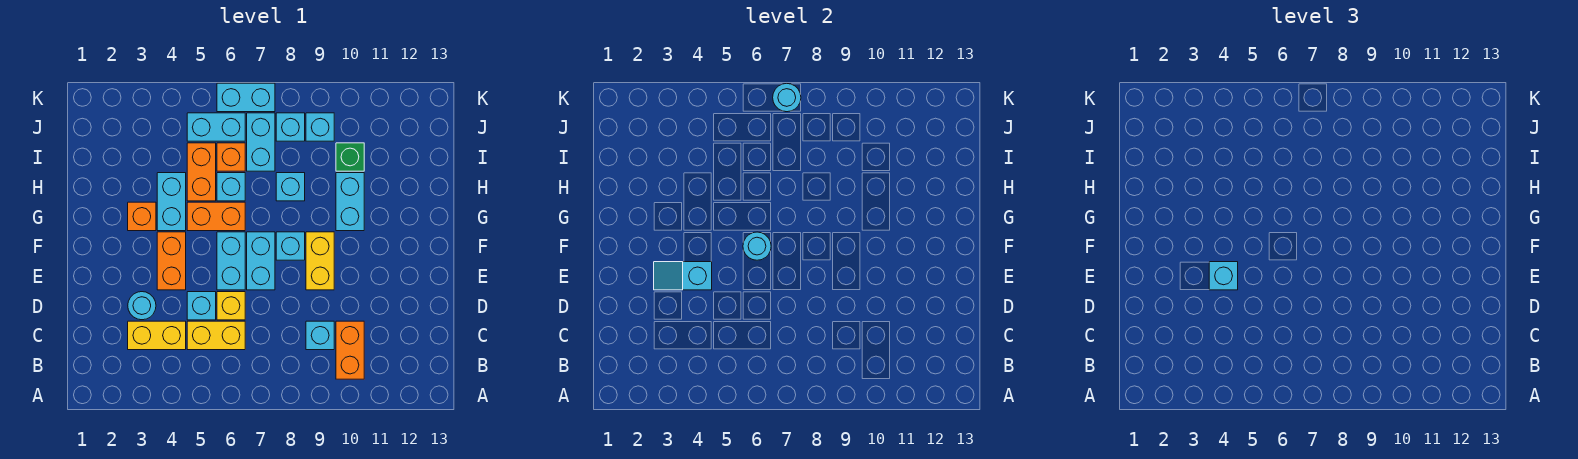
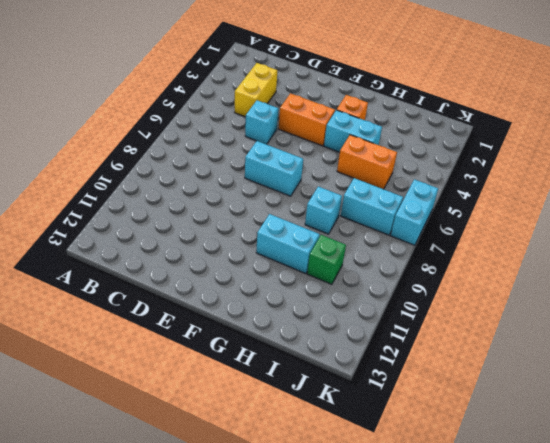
none -> orange brick B10:C10 level 1
none -> yellow brick C5:C6 level 1
none -> cyan brick C9 level 1
none -> cyan round brick D3 level 1

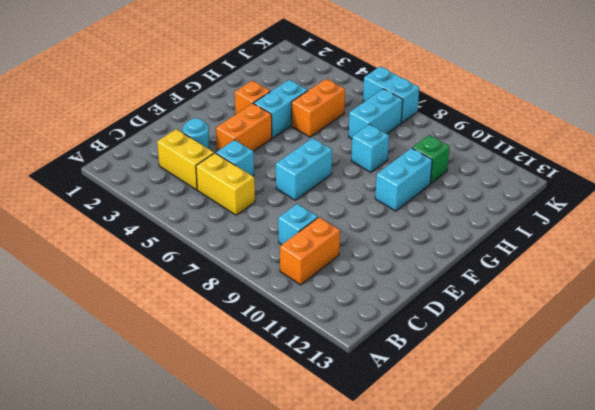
none -> yellow brick D6 level 1
none -> cyan brick E6:F6 level 1
none -> yellow brick E9:F9 level 1
none -> cyan brick F8 level 1

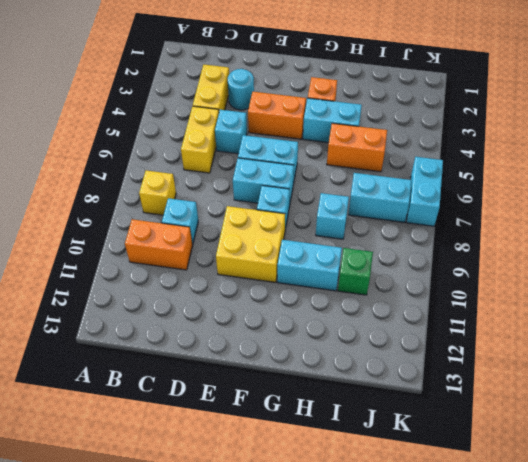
yellow brick B8 level 1 -> yellow brick D6 level 1
yellow brick E9:F10 level 1 -> yellow brick E9:F9 level 1
none -> orange brick G5:G6 level 1
none -> cyan brick H6 level 1
none -> orange brick I6 level 1
none -> cyan brick J5:J6 level 1

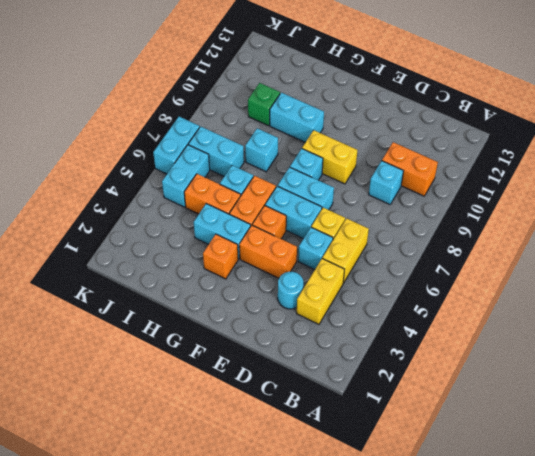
orange brick F5 level 1 -> orange brick I6 level 1
none -> cyan brick J8 level 1
none -> cyan brick J9 level 1
none -> cyan slope E3:E4 level 2 top 4
none -> cyan round brick F6 level 2

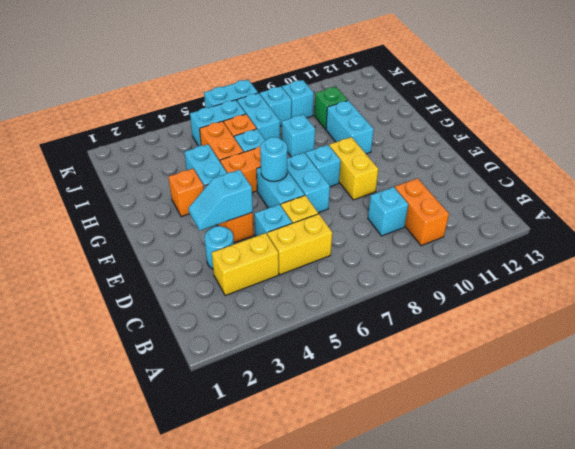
none -> cyan round brick K7 level 2
none -> cyan brick E4 level 3

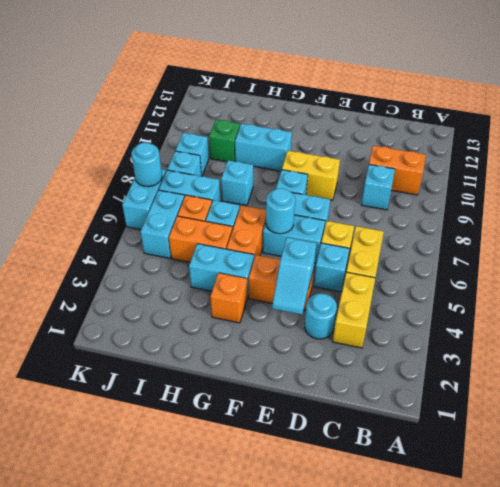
none -> cyan brick E4 level 3

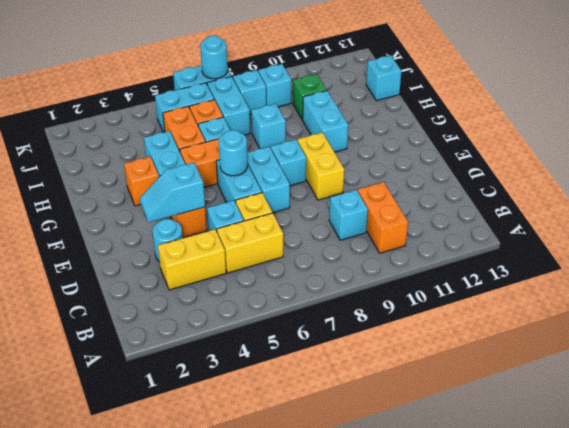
cyan brick I13 level 1 -> cyan brick E4 level 3

